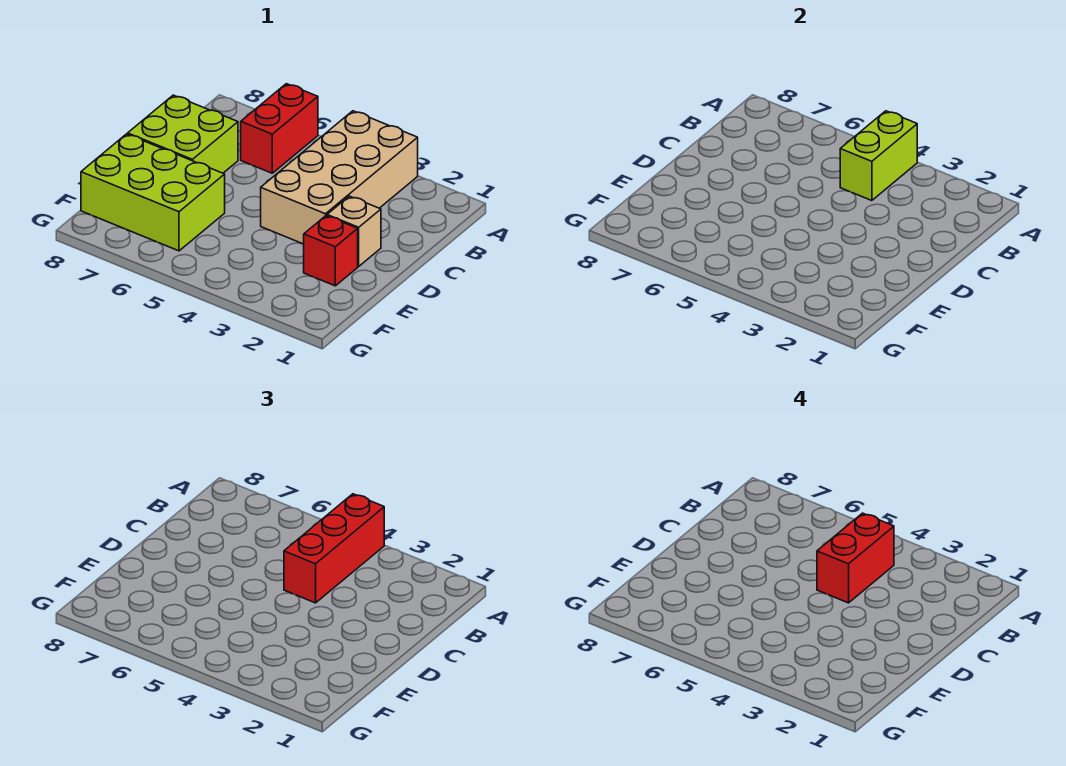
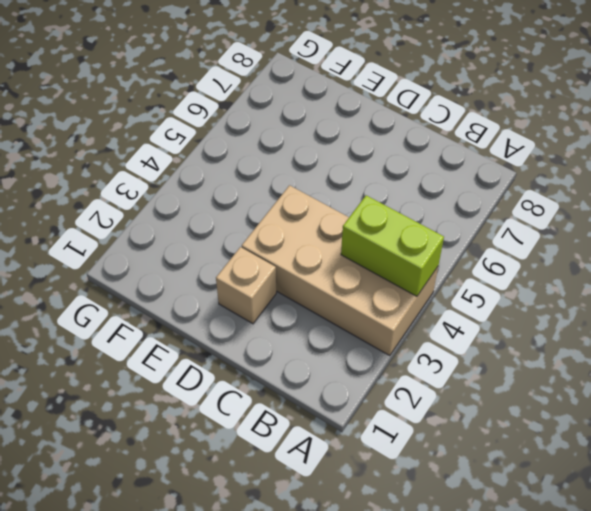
none -> red brick A6:B6 level 1
none -> lime brick C7:D8 level 1

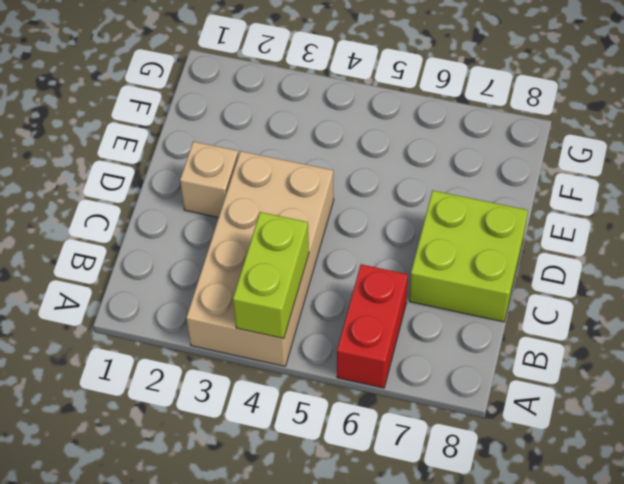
none -> red brick E2 level 1
none -> lime brick E6:F8 level 1

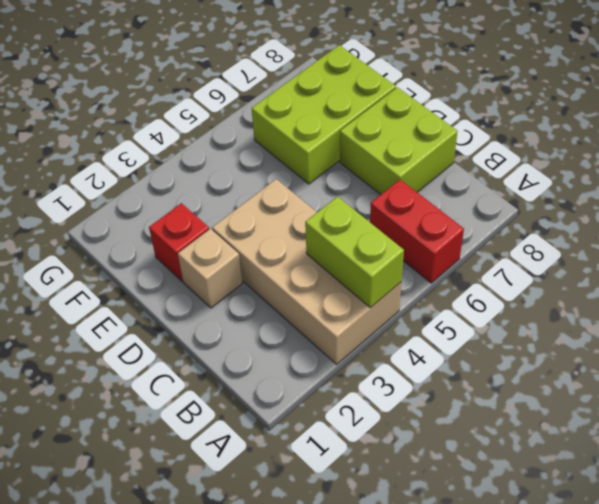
none -> red brick A4:C4 level 3
none -> red brick B4:C4 level 4

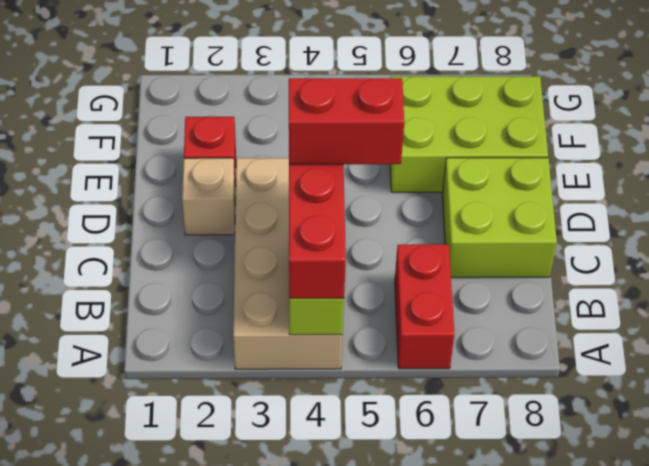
red brick C4:C5 level 4 -> red brick B4:C4 level 4

